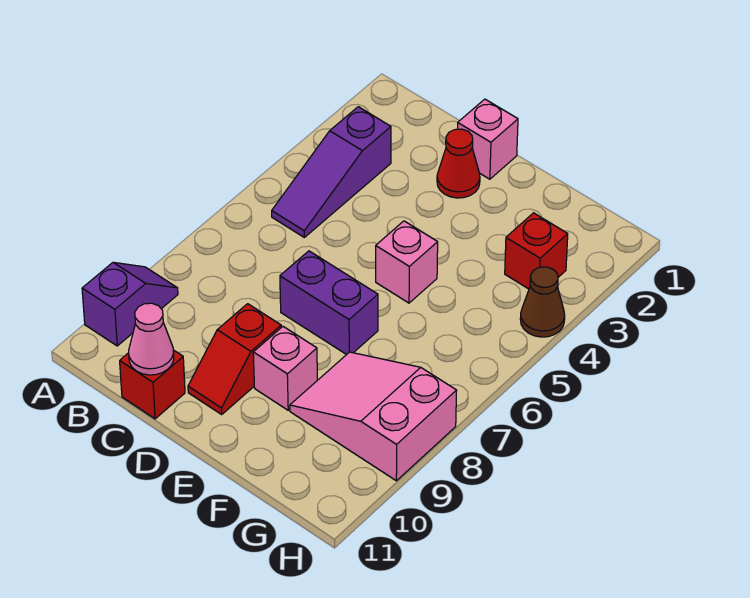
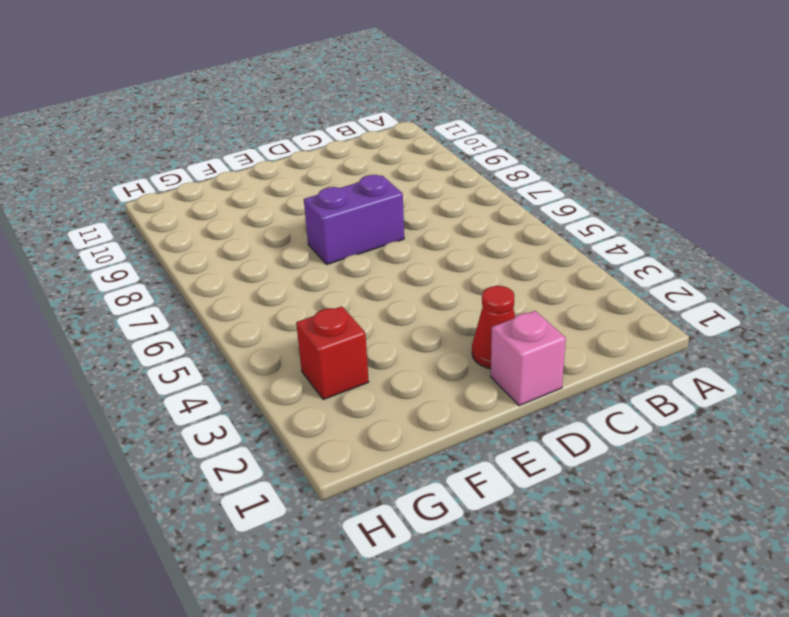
none -> purple slope A9:A10 level 1 top 10
none -> purple slope B3:B5 level 1 top 3
none -> red brick C11 level 1

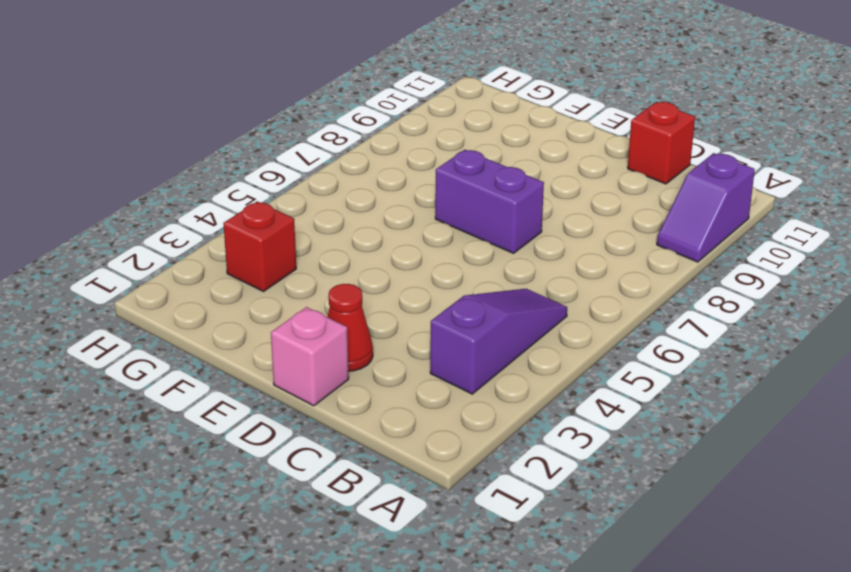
none -> red slope D9:D10 level 1 top 9
none -> pink brick E5 level 1
none -> pink brick E9 level 1

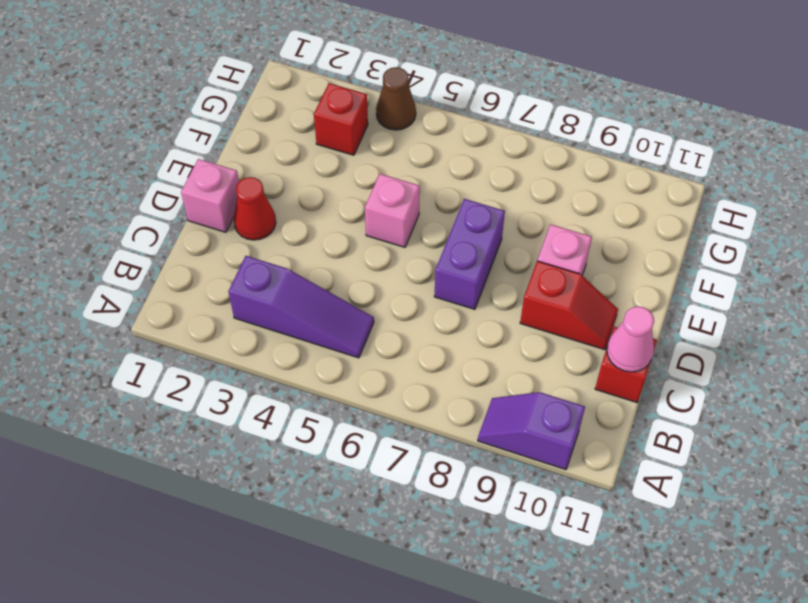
none -> pink slope F8:H9 level 1 top H

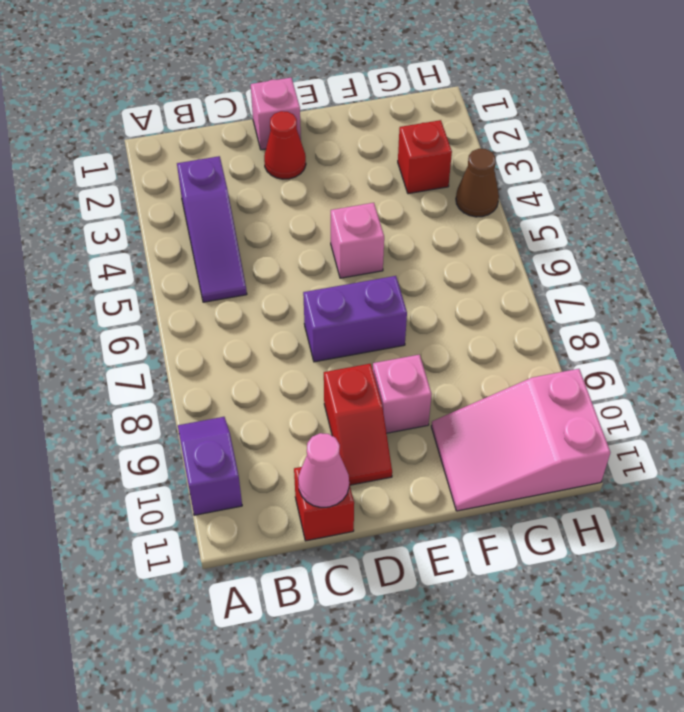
pink slope F10:H11 level 1 top H -> pink slope F8:H9 level 1 top H

